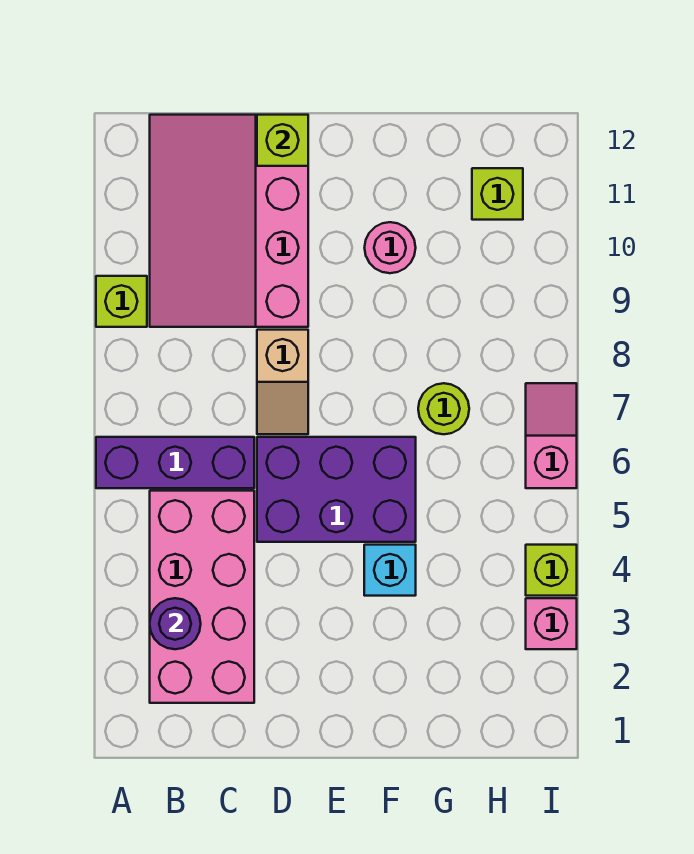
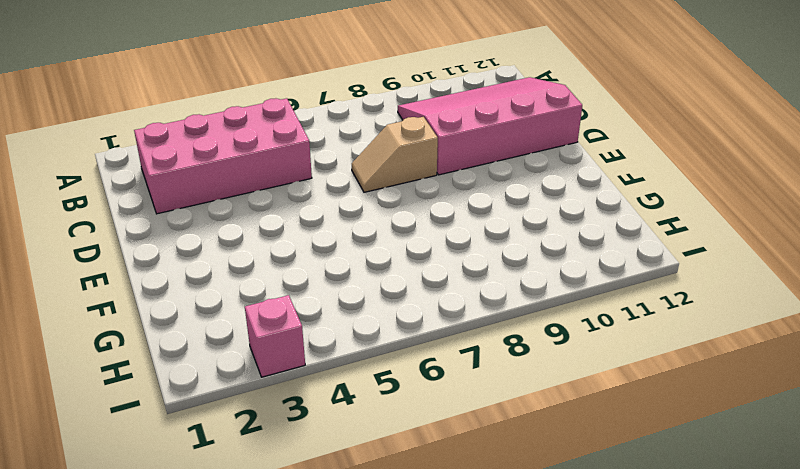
none -> purple brick A6:C6 level 1
none -> lime brick A9 level 1
none -> purple brick D5:F6 level 1

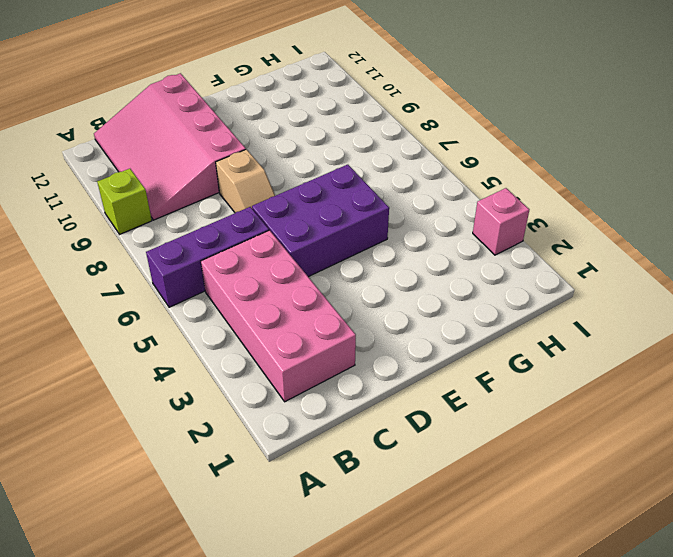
none -> cyan brick F4 level 1
none -> pink round brick F10 level 1
none -> lime round brick G7 level 1

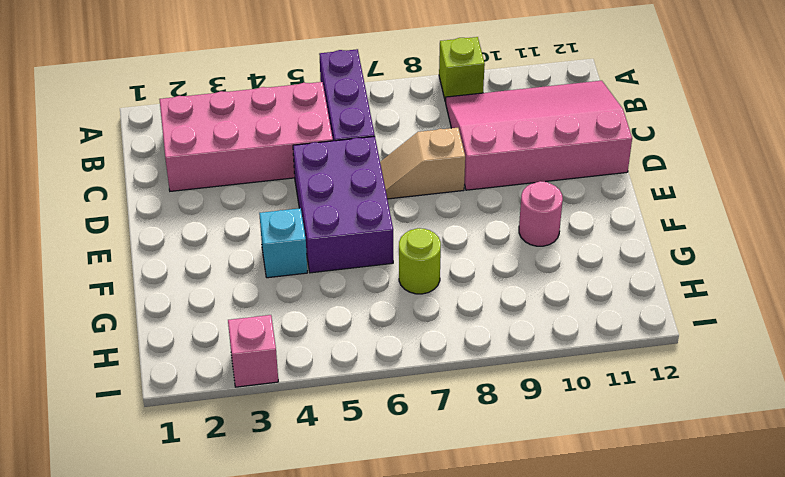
none -> lime brick H11 level 1
none -> lime brick I4 level 1
none -> pink slope I6:I7 level 1 top 6

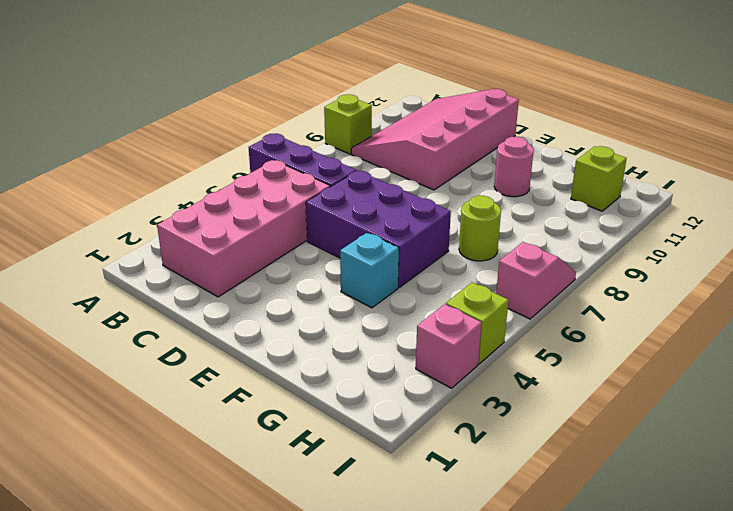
none -> tan slope D7:D8 level 1 top 8
none -> purple round brick B3 level 2
none -> lime brick D12 level 2

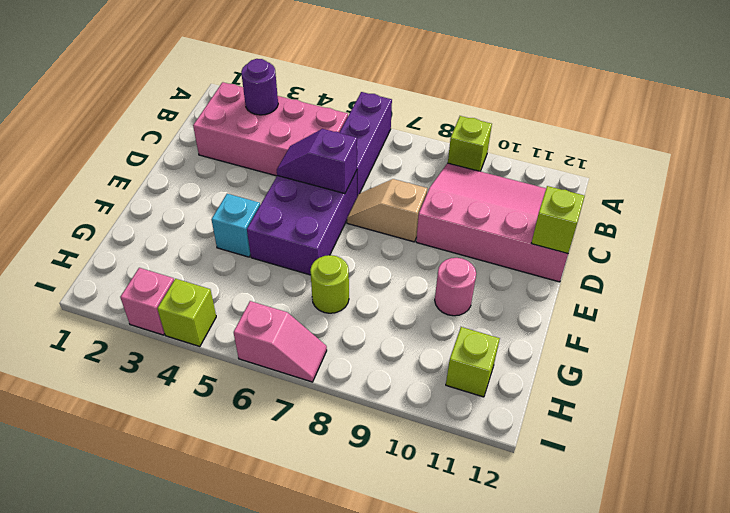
purple slope D5:D6 level 2 top 6 -> none

